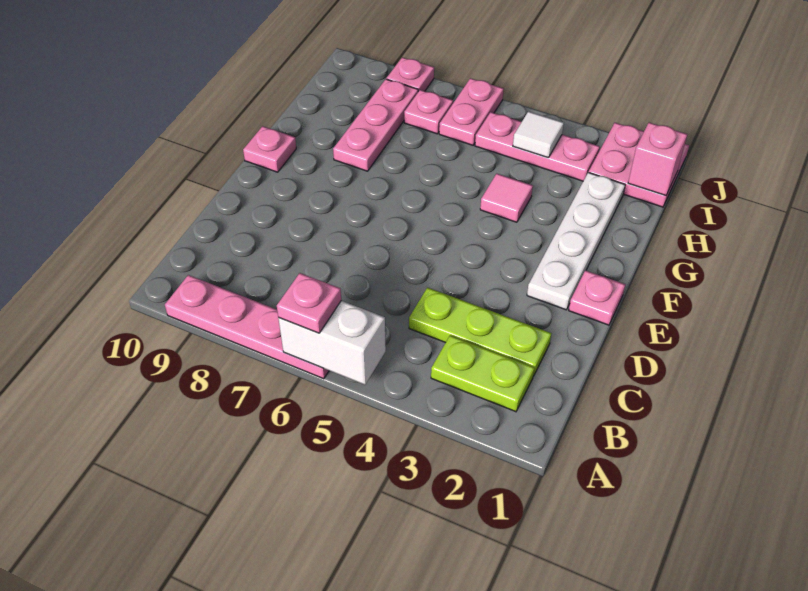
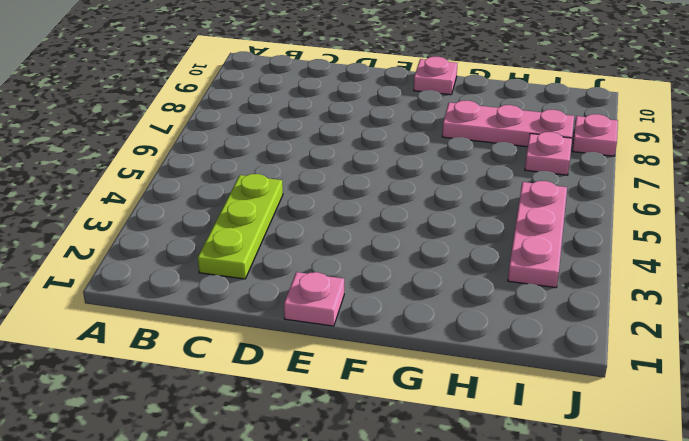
none -> pink plate A6:A9 level 1
none -> lime plate B2:B3 level 1
none -> white plate E2:H2 level 1

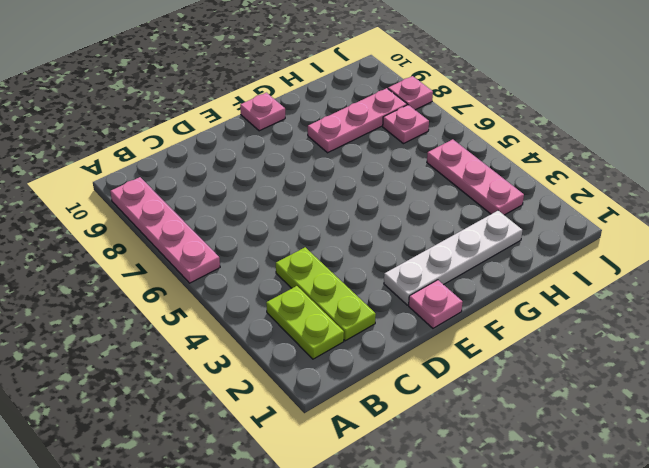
none -> pink tile G4 level 1
none -> pink plate I1:J2 level 1
none -> pink plate I6:J6 level 1

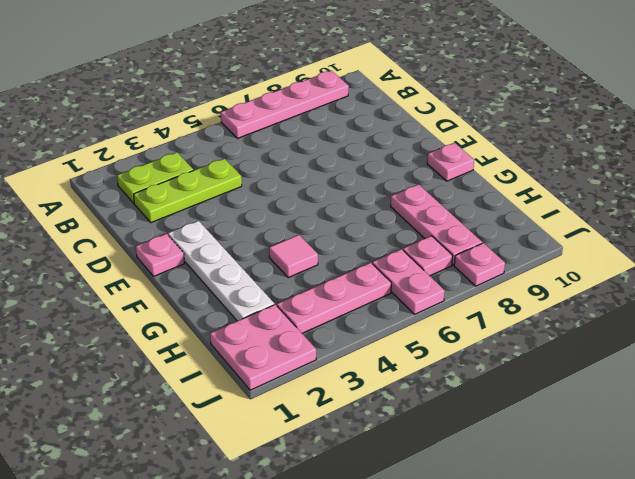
none -> white brick A5:A6 level 2
none -> pink brick I1 level 2
none -> white tile I4 level 2

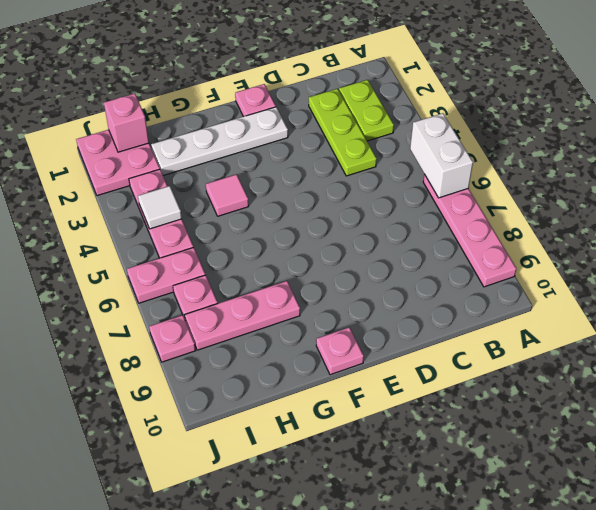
none -> pink plate A6 level 3

